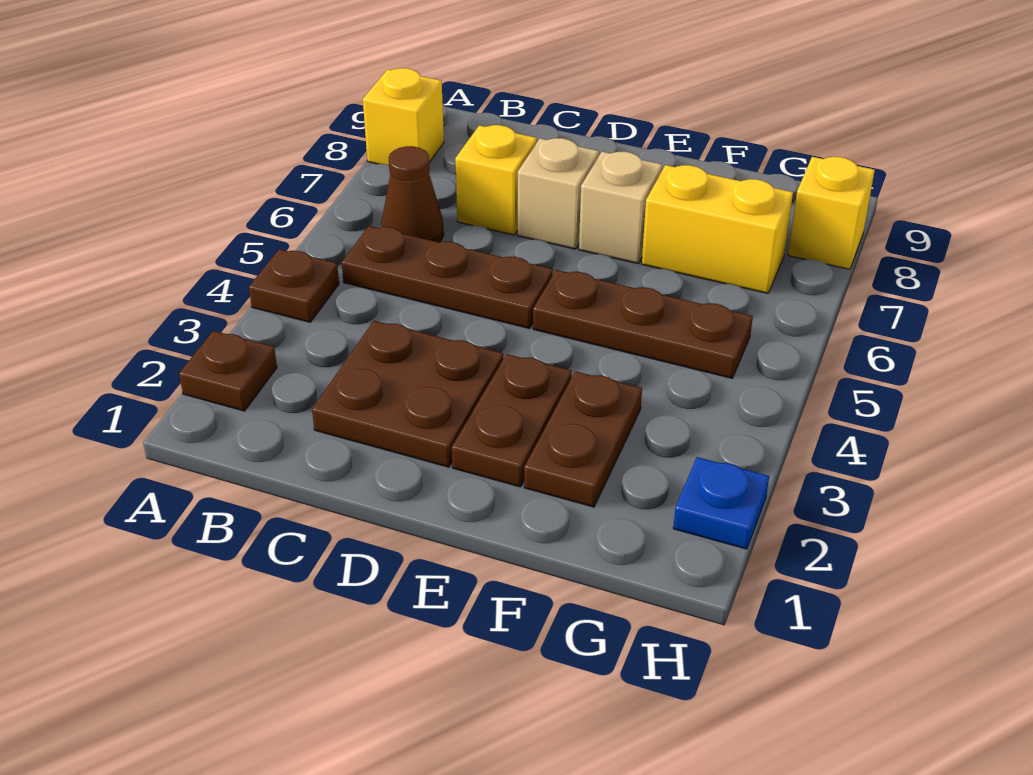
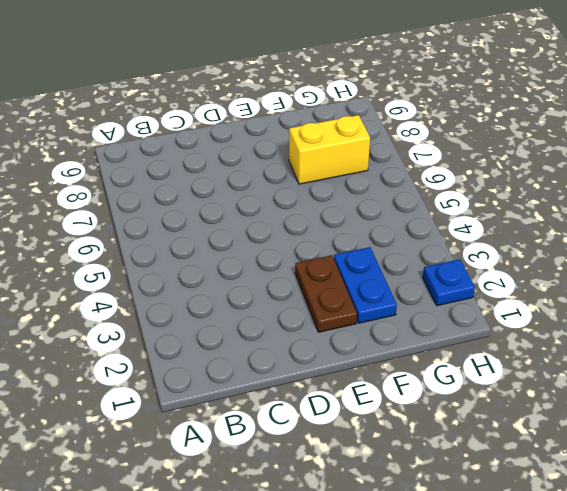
blue plate F2:F3 level 1 -> brown plate F2:F3 level 1
none -> brown plate A2 level 1
none -> brown plate A4 level 1
none -> yellow brick A8 level 1

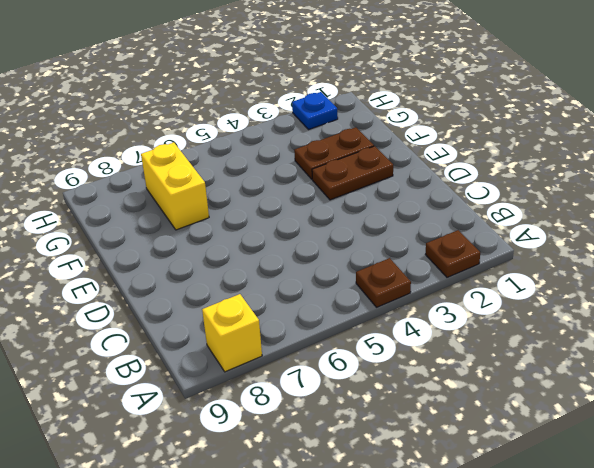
none -> brown plate B5:D5 level 1
none -> brown cone B6 level 1
none -> brown plate C2:D3 level 1

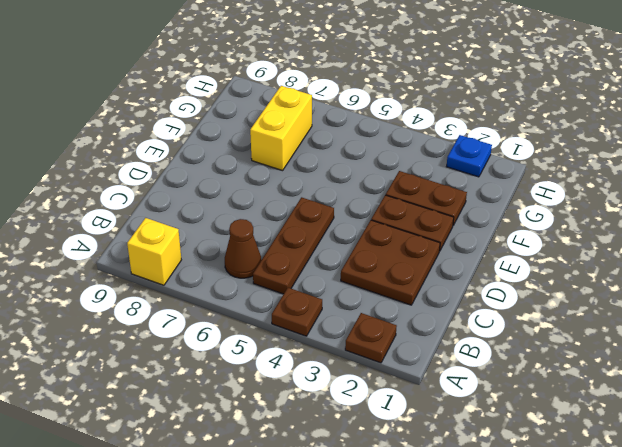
none -> yellow brick C7 level 1
none -> tan brick D7 level 1
none -> brown plate E5:G5 level 1

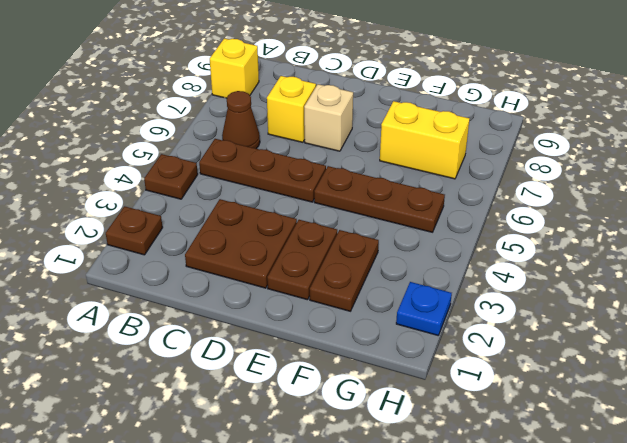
none -> tan brick E7 level 1
none -> yellow brick H8 level 1

